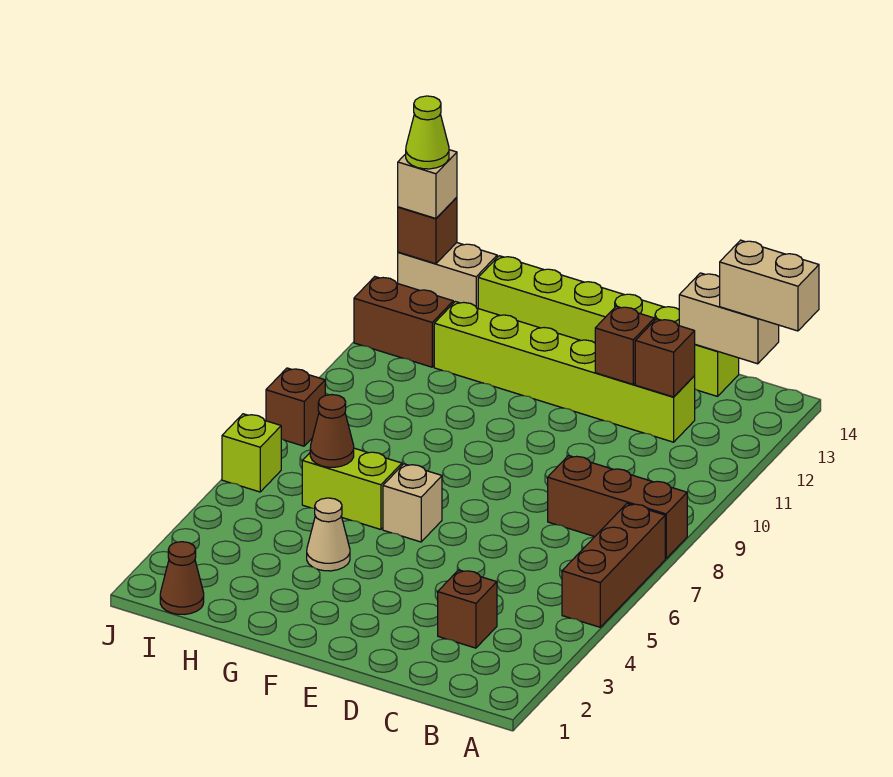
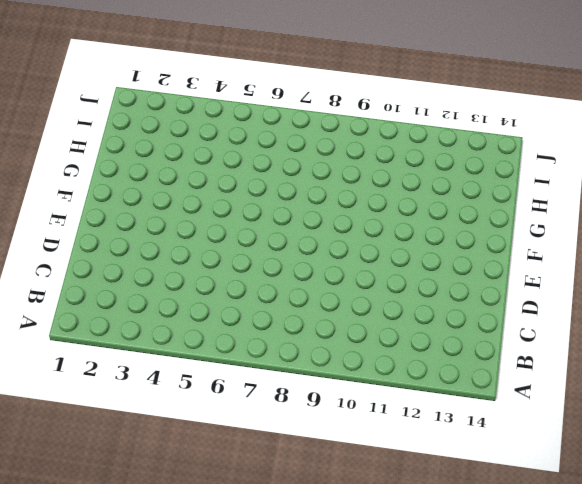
none -> brown brick A5:A7 level 1
none -> brown brick A8:C8 level 1
none -> brown brick C3 level 1

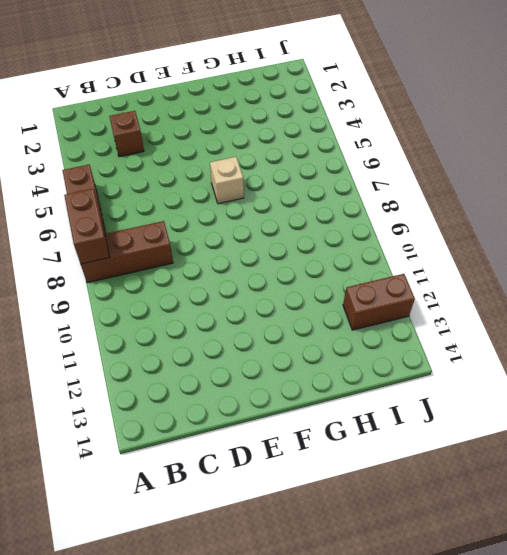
brown brick A7:A8 level 2 -> none
none -> lime brick C12:H12 level 1
none -> lime brick C14:H14 level 1
none -> tan cone G4 level 1

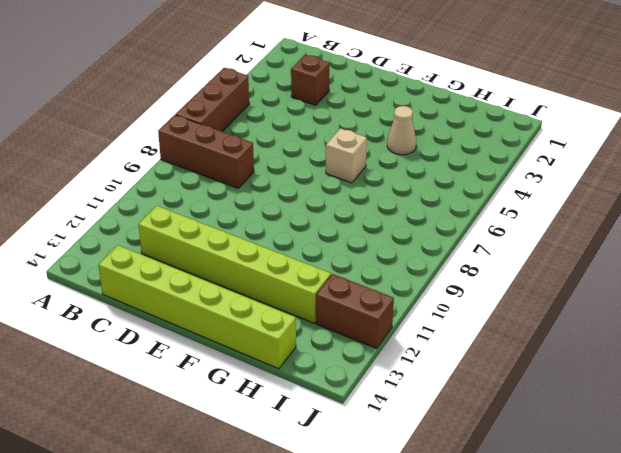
none -> lime brick G6:H6 level 1
none -> brown cone I1 level 1
none -> tan brick I14:J14 level 1

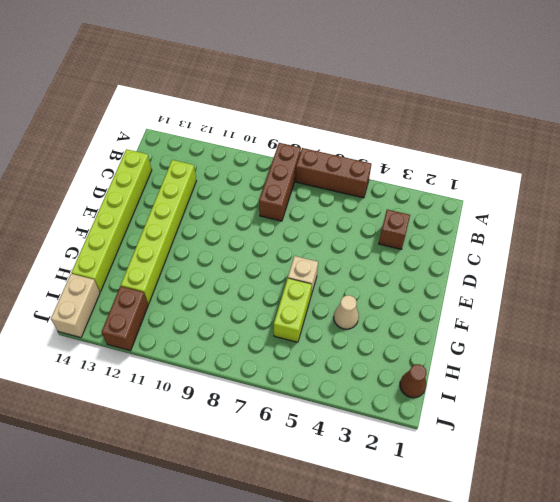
none -> lime brick J6 level 1
none -> brown brick J8 level 1
none -> tan brick B14:C14 level 2

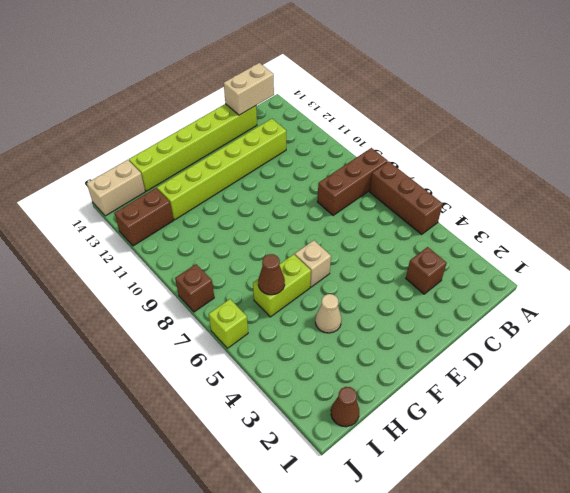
none -> brown brick C12 level 2
none -> brown brick D12 level 2
none -> brown brick J14 level 2

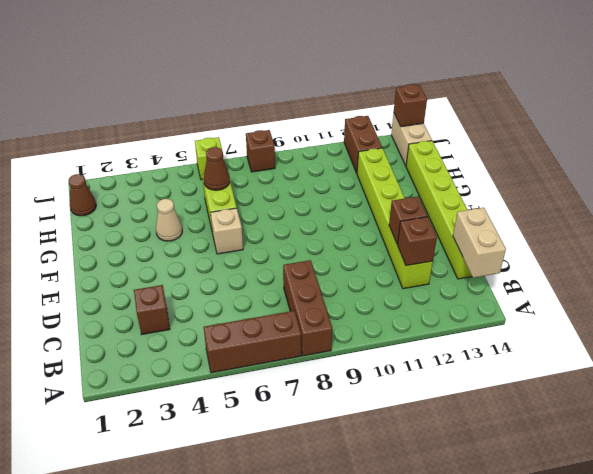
none -> tan brick A14:B14 level 3
none -> tan brick J14 level 3
none -> lime cone J14 level 4

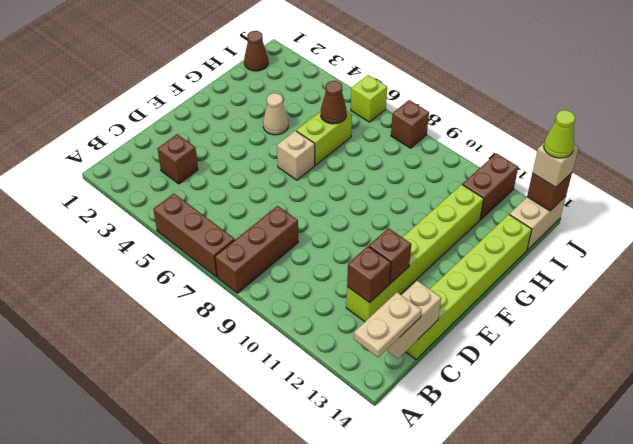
tan plate A14:B14 level 3 -> tan brick A14:B14 level 3

